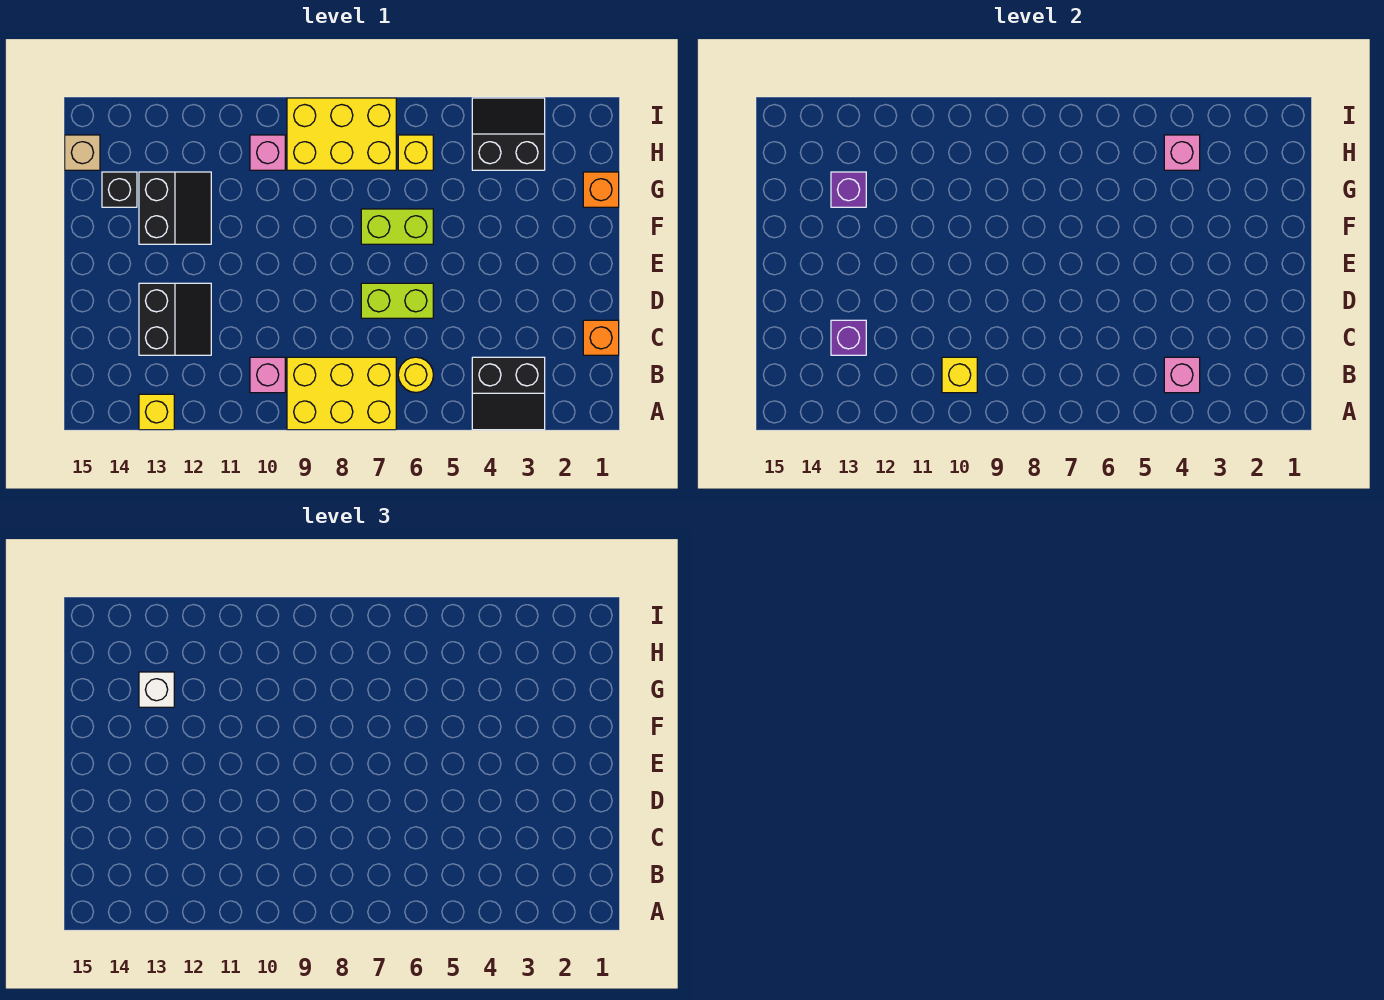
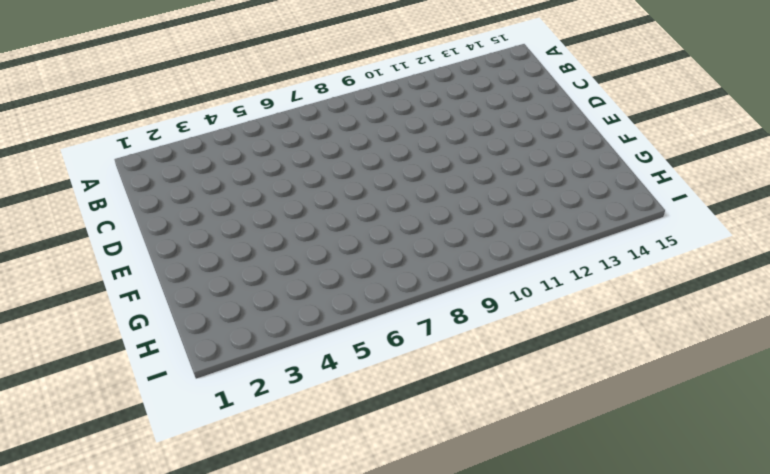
none -> black slope A3:B4 level 1 top B
none -> yellow brick A7:B9 level 1
none -> yellow brick A13 level 1

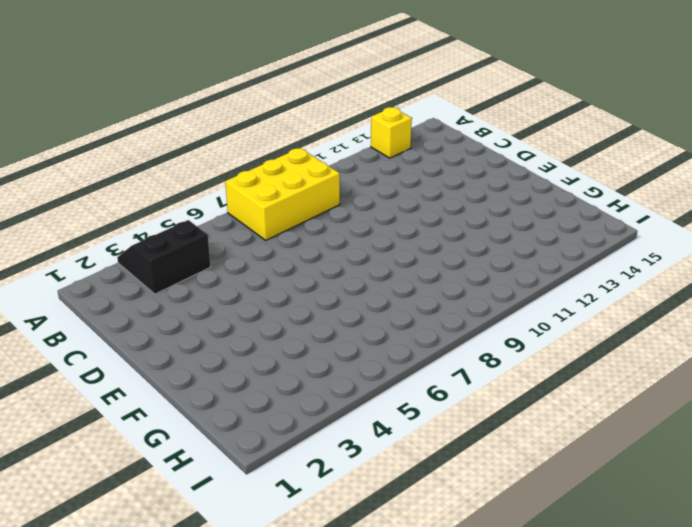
none -> yellow round brick B6 level 1
none -> pink brick B10 level 1
none -> orange brick C1 level 1

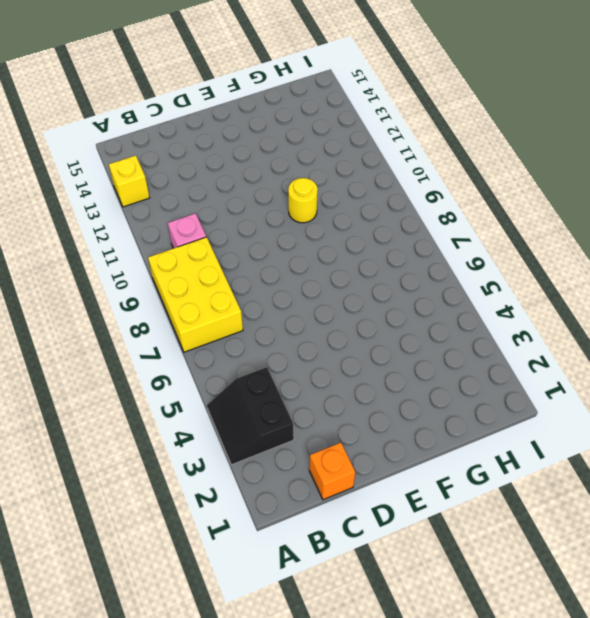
yellow round brick F10 level 1 -> yellow round brick B6 level 1
none -> black slope C12:D13 level 1 top 13
none -> lime brick D6:D7 level 1
none -> lime brick F6:F7 level 1

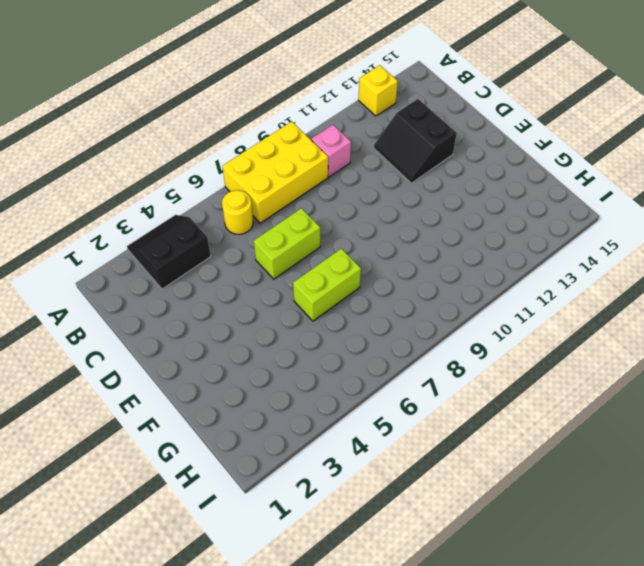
none -> orange brick C1 level 1
none -> black slope F12:G13 level 1 top 13
none -> orange brick G1 level 1

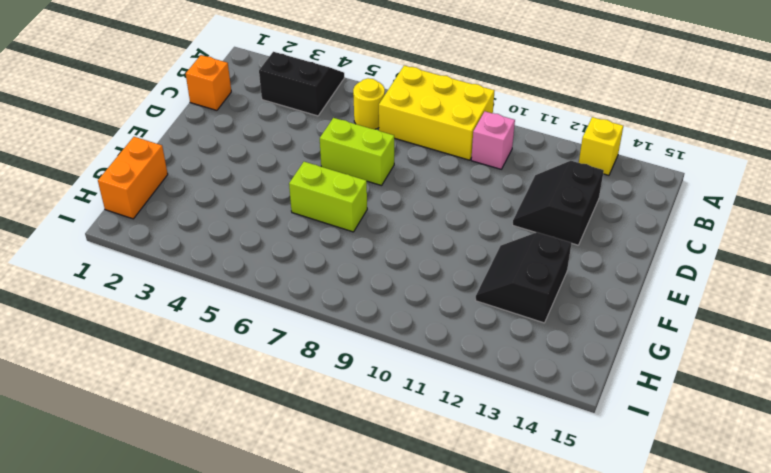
orange brick G1:H1 level 1 -> orange brick G1 level 1
none -> black brick G14 level 1
none -> black slope H3:I4 level 1 top H
none -> yellow brick H6 level 1

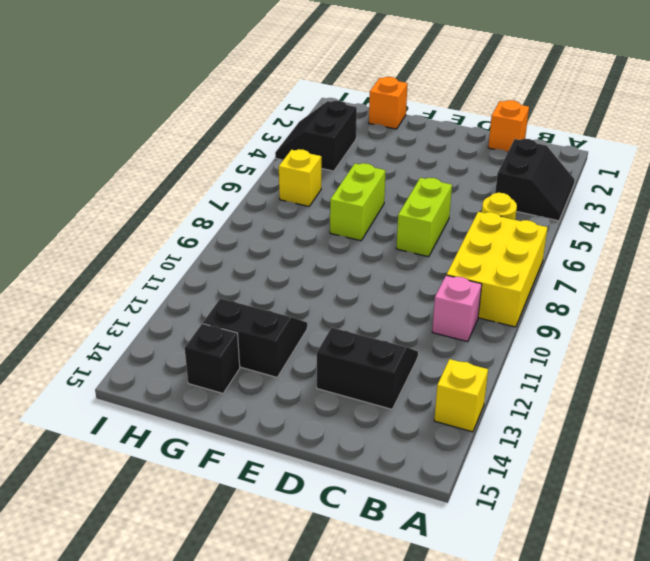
none -> yellow brick H7:I9 level 1
none -> pink brick H10 level 1
none -> tan brick H15 level 1

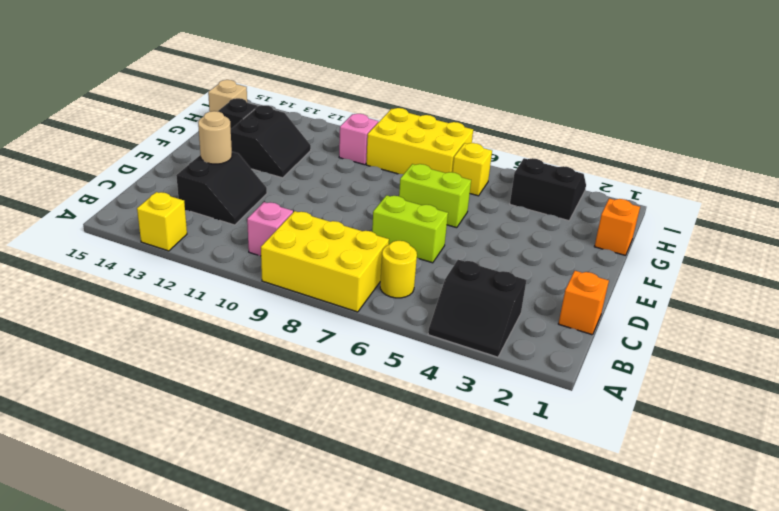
tan round brick D13 level 2 -> none
none -> pink brick B4 level 2
none -> yellow brick B10 level 2
none -> purple brick C13 level 2

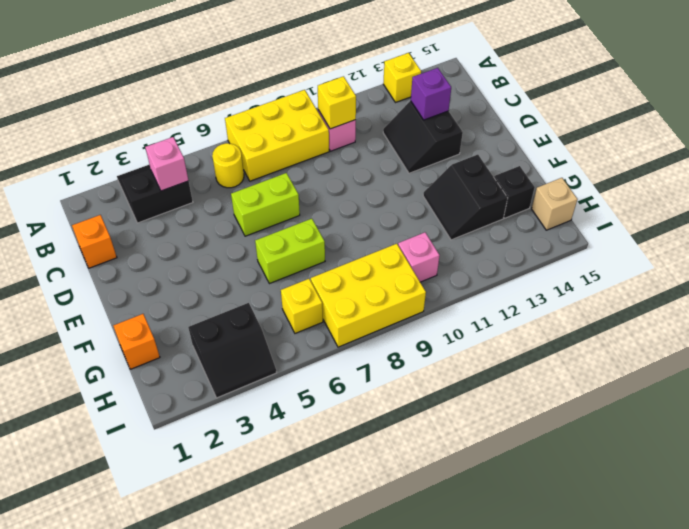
none -> purple brick G13 level 2
none -> pink brick H4 level 2
none -> white brick G13 level 3

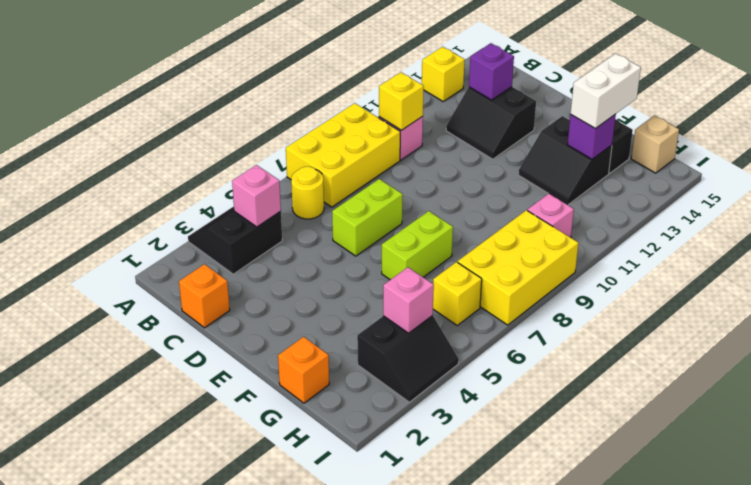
white brick G13:G14 level 3 -> white brick G13 level 3

